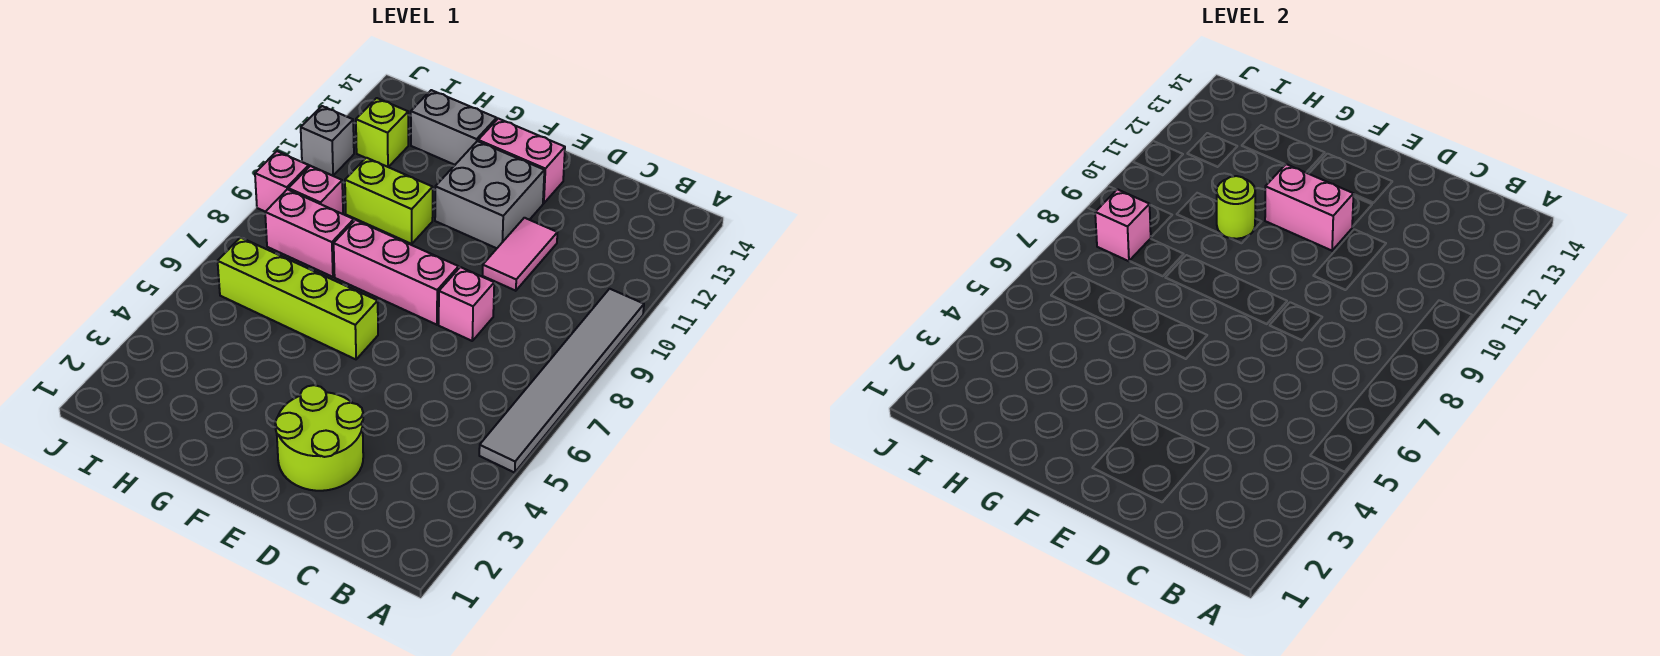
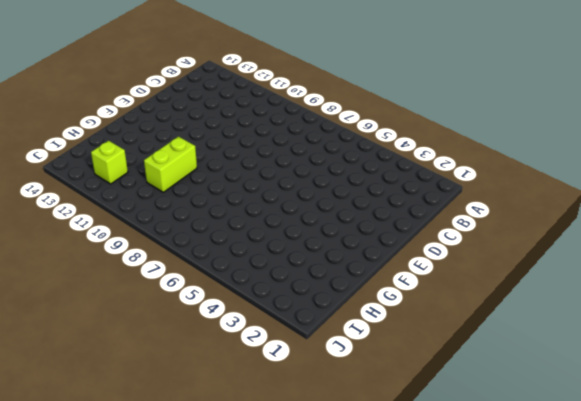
none -> grey tile A5:A10 level 1
none -> lime round brick D2:E3 level 1
none -> pink brick D8 level 1

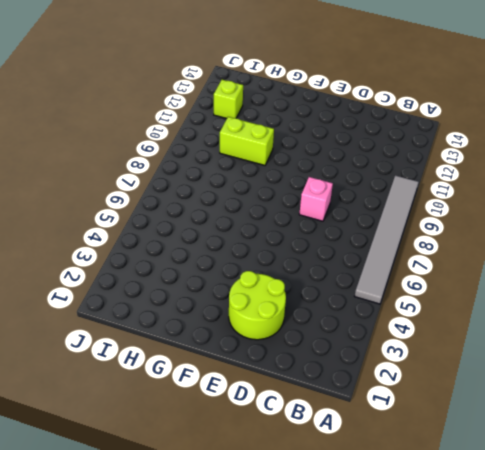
none -> pink tile D10:D11 level 1
none -> pink brick E8:G8 level 1
none -> grey brick E11:F12 level 1

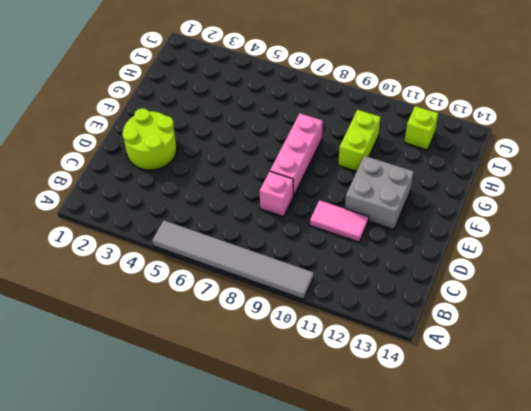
none -> pink brick E13:F13 level 1
none -> lime brick F6:I6 level 1
none -> grey brick G13:H13 level 1

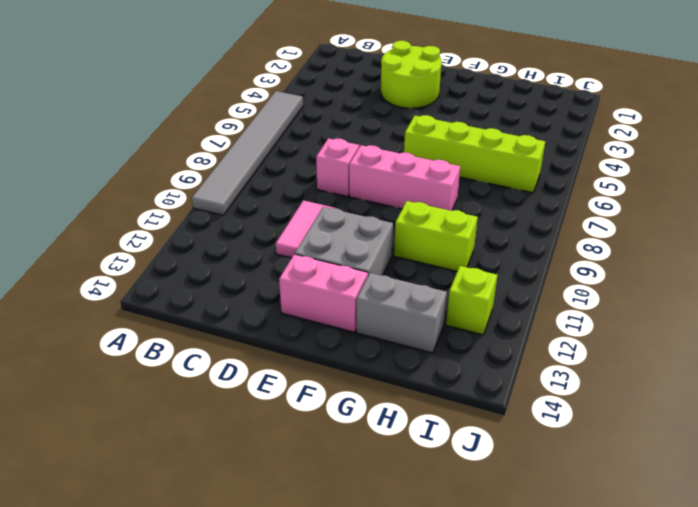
none -> pink brick H8:I8 level 1
none -> pink brick I9 level 1
none -> pink brick J9 level 1

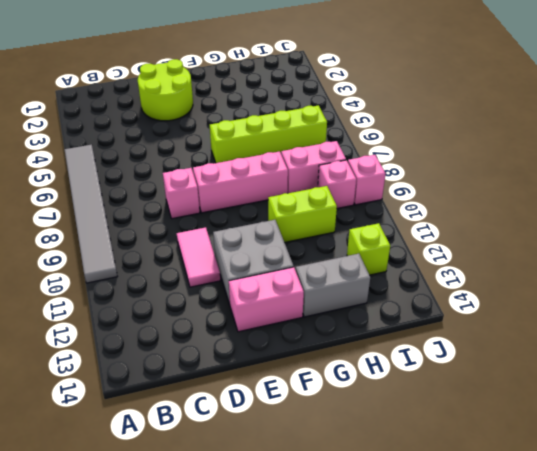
none -> grey brick J11 level 1
none -> pink brick E11:F11 level 2
none -> lime round brick G10 level 2

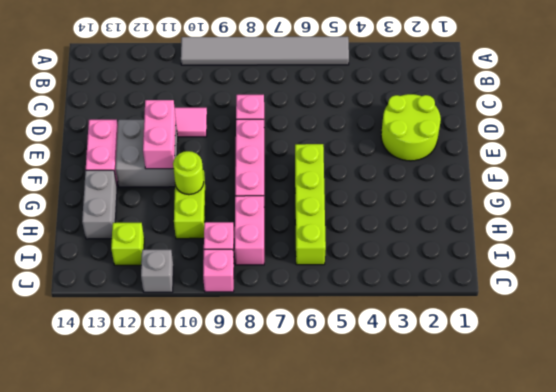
none -> pink brick I8 level 2

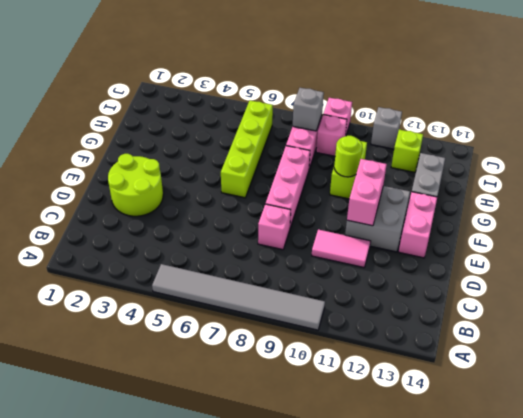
grey brick I8 level 2 -> pink brick I8 level 2

